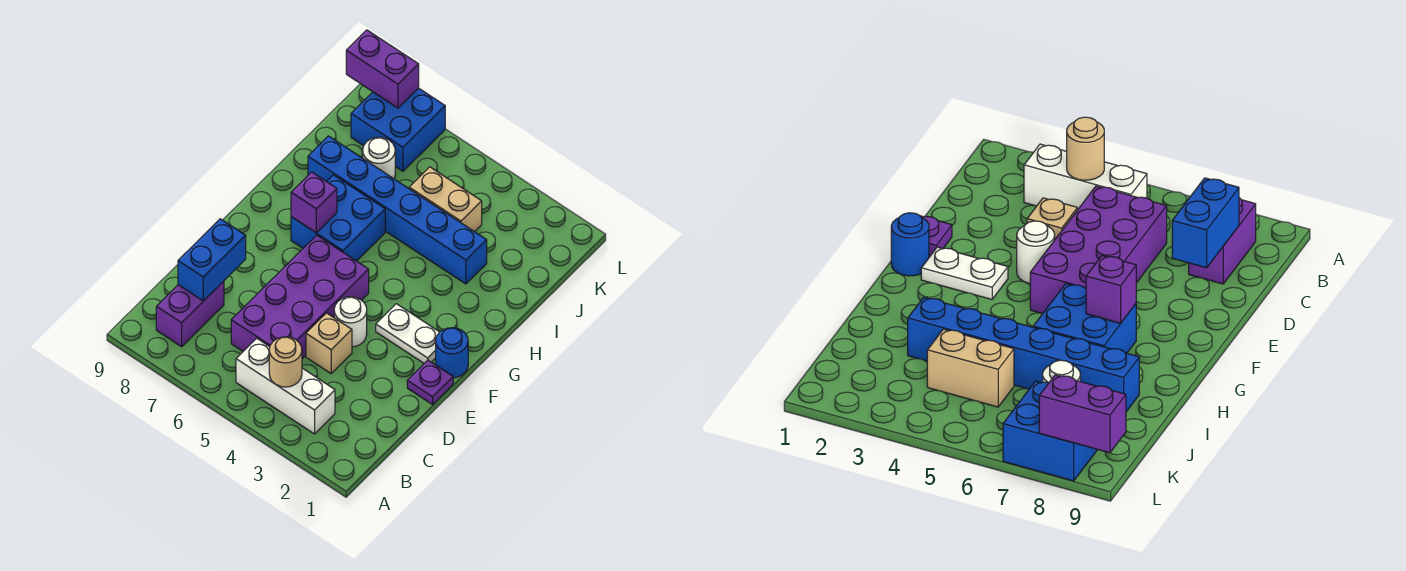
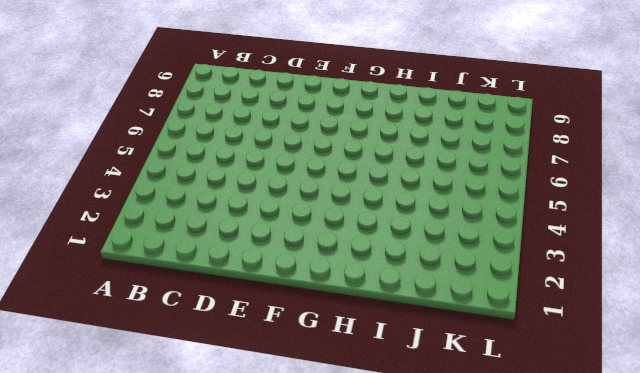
none -> white brick B3:B5 level 1
none -> purple brick B8:C8 level 1
none -> purple brick C5:F6 level 1

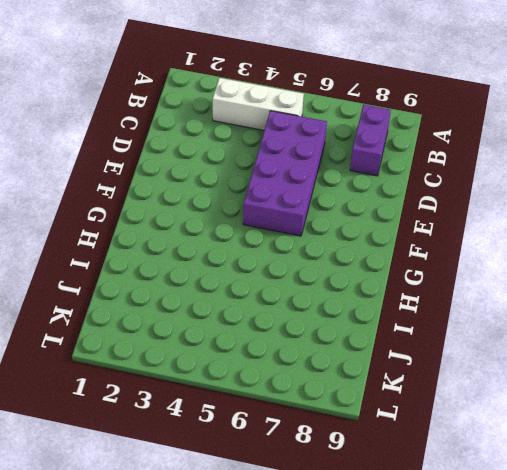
none -> tan brick D4 level 1
none -> purple plate E1 level 1
none -> white round brick E4 level 1

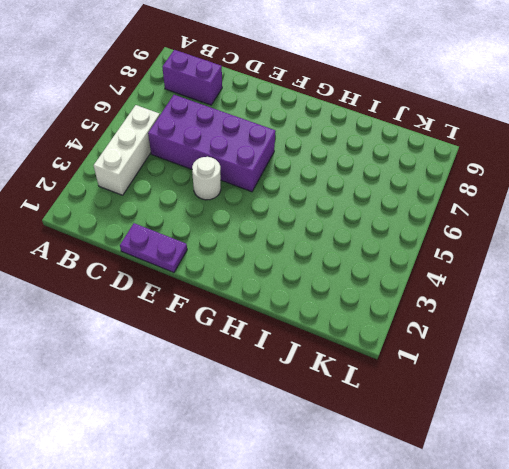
purple plate D1:E1 level 1 -> purple plate E1 level 1
none -> tan brick D4 level 1
none -> blue round brick F1 level 1
none -> white plate F2:F3 level 1

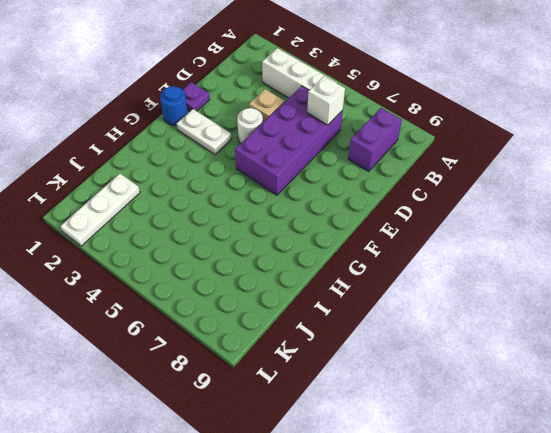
white brick C6 level 2 -> none
white plate J2:L2 level 1 -> none
none -> blue brick G6:H7 level 1
none -> blue brick I3:I8 level 1
none -> tan brick J4:J5 level 1

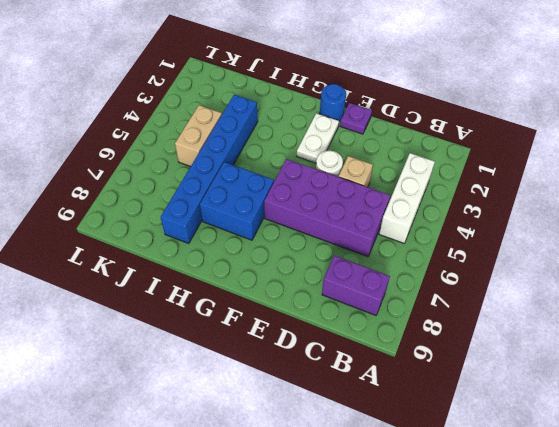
none -> white round brick J7 level 1
none -> blue brick K7:L8 level 1
none -> tan round brick B4 level 2

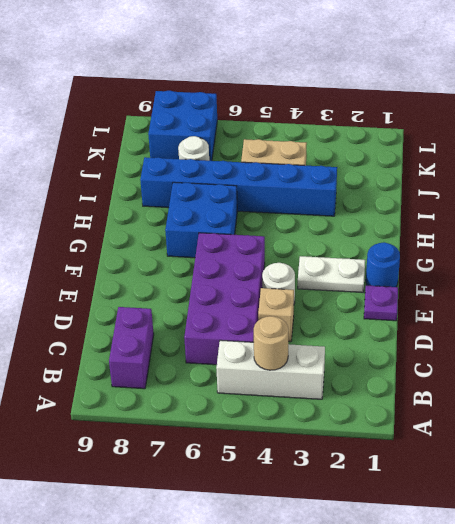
none -> blue brick C8:D8 level 2
none -> purple brick G7 level 2
none -> purple brick L8:L9 level 2

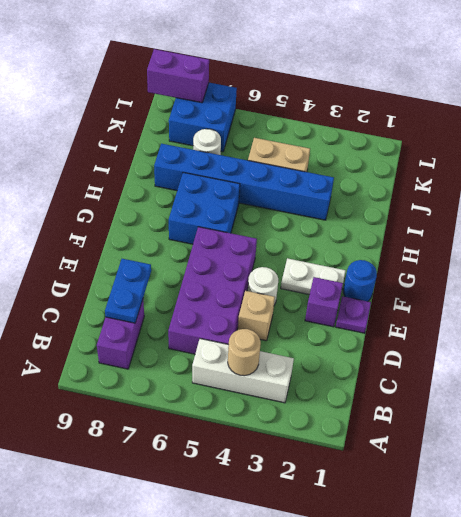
blue plate C8:D8 level 2 -> blue brick C8:D8 level 2
purple brick E2 level 1 -> purple brick G7 level 2

